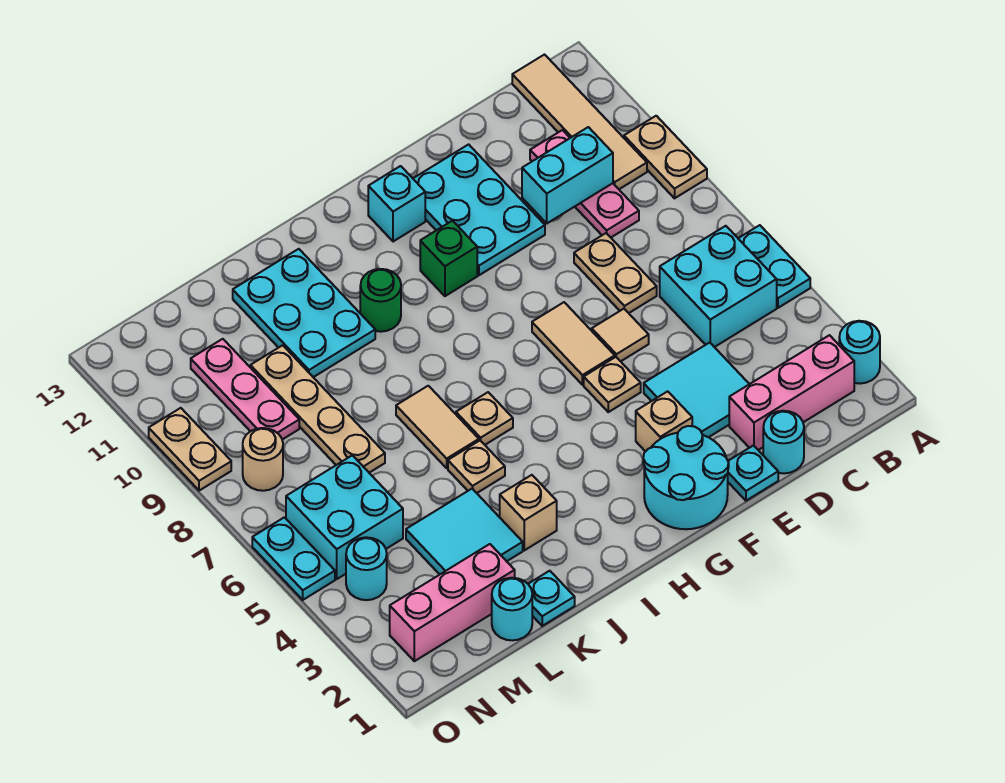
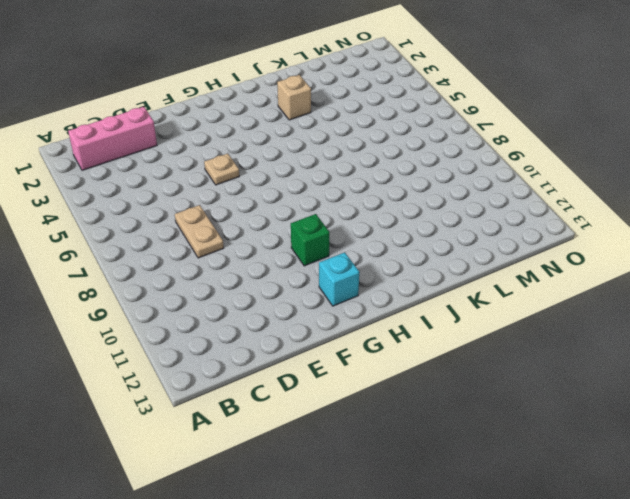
none -> cyan round brick A2 level 1
none -> cyan plate A5:A6 level 1
none -> tan plate A9:A10 level 1
none -> cyan brick B5:C6 level 1

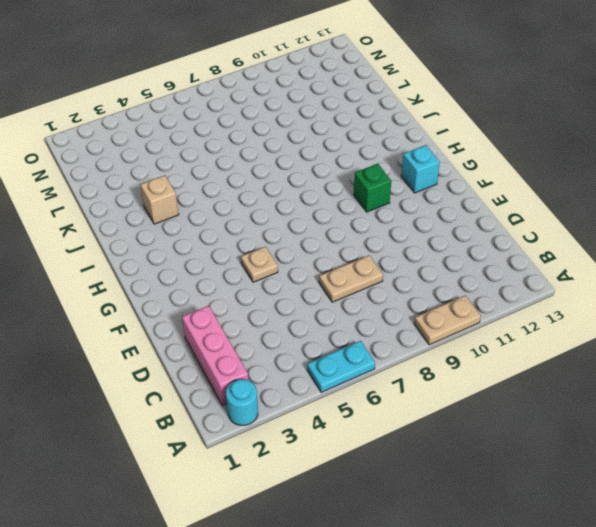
none -> cyan brick B5:C6 level 1
none -> tan tile B10:B13 level 1
none -> pink plate C9:C11 level 1
none -> cyan round brick D1 level 1

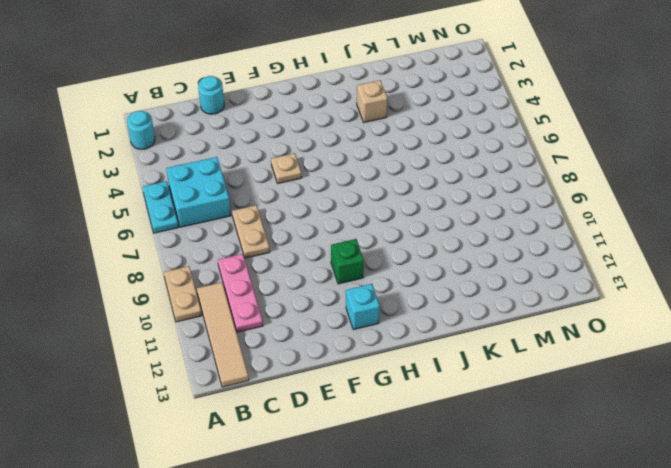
none -> pink brick B2:D2 level 1
none -> cyan tile D3:E4 level 1
none -> cyan plate E1 level 1
none -> tan tile E6 level 1

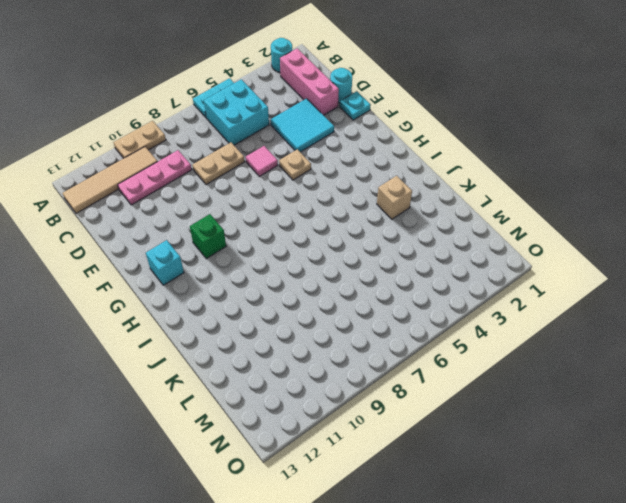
pink tile E6 level 1 -> tan tile E6 level 1
none -> cyan plate E10:F12 level 1
none -> cyan round brick F1:G2 level 1
none -> tan brick F3 level 1
none -> tan tile F6:F7 level 1

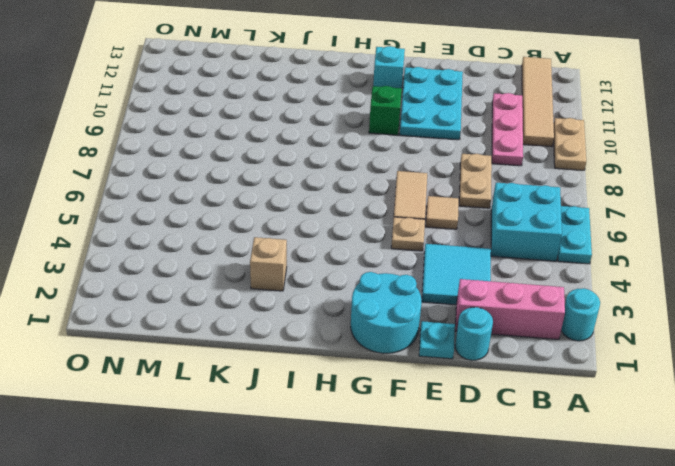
none -> tan brick F3 level 1
none -> tan plate I6 level 1
none -> green round brick I10 level 1
none -> tan plate J5 level 1

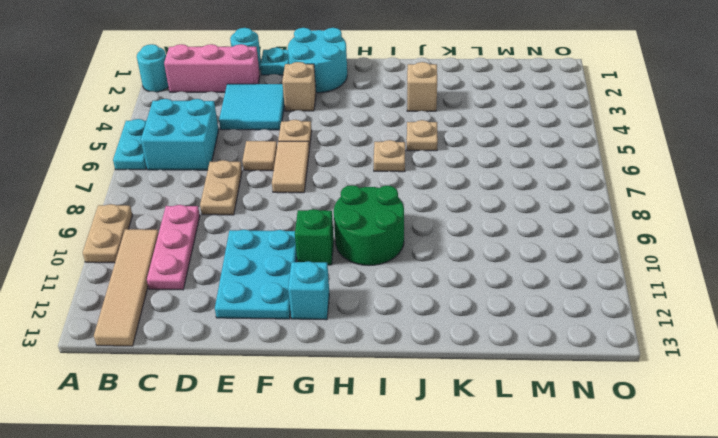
green round brick H9:I10 level 1 -> green round brick I10 level 1
none -> tan tile J6:J7 level 1
none -> cyan plate J10:K12 level 1
none -> cyan plate K1 level 1
none -> cyan tile K3:L4 level 1

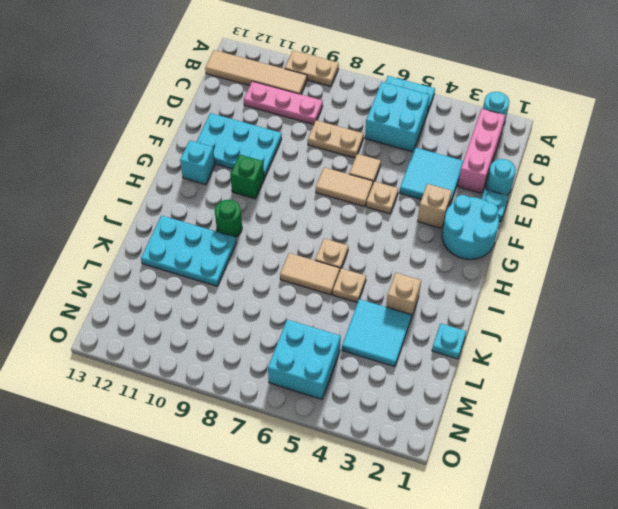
none -> cyan round brick L1 level 1
none -> pink brick L2:N2 level 1
none -> tan plate L7:L10 level 1
none -> pink plate M9:M11 level 1

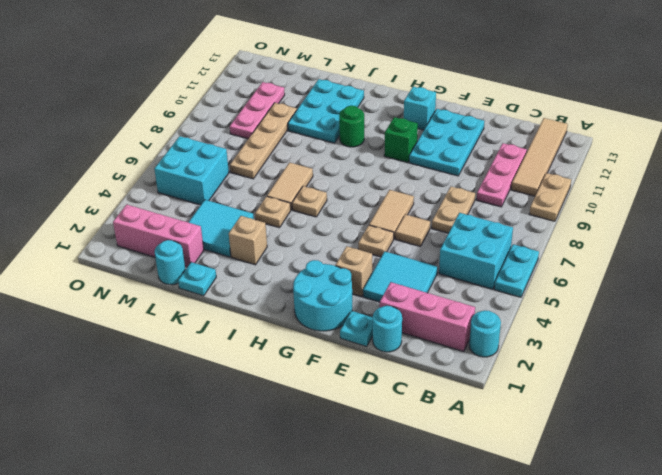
none -> cyan round brick N4 level 1
none -> tan round brick N8 level 1
none -> cyan plate O5:O6 level 1
none -> tan plate O9:O10 level 1

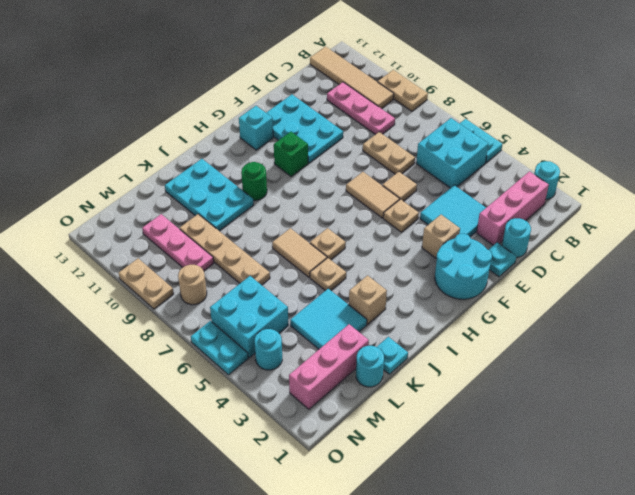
none -> cyan brick C10:D10 level 2

